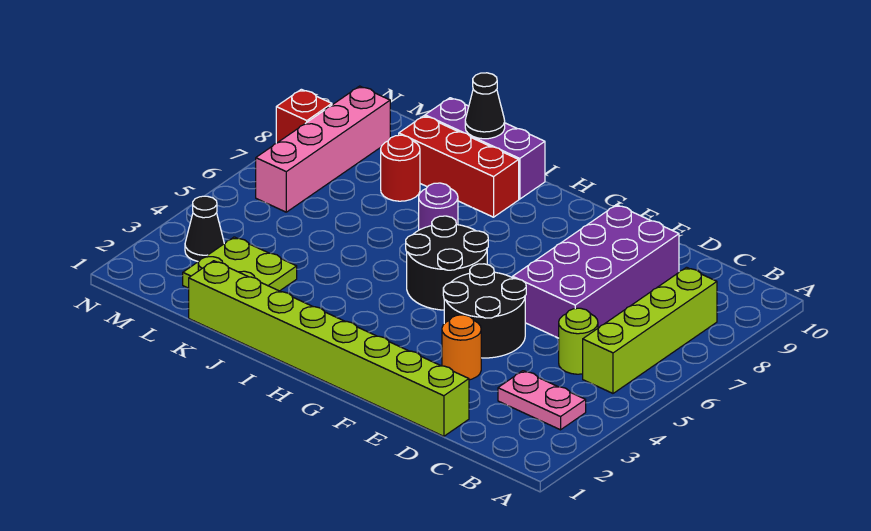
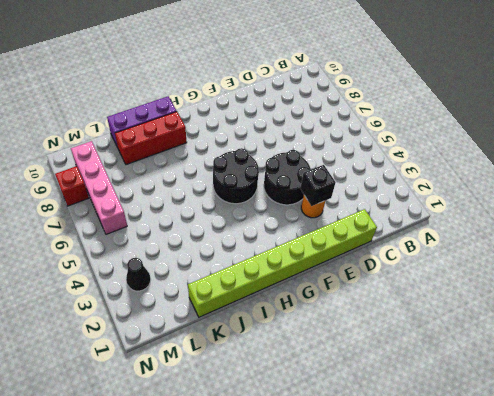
black brick E3 level 2 -> none
none -> pink plate B3:C3 level 1
none -> lime brick B5:B8 level 1
none -> lime round brick C5 level 1

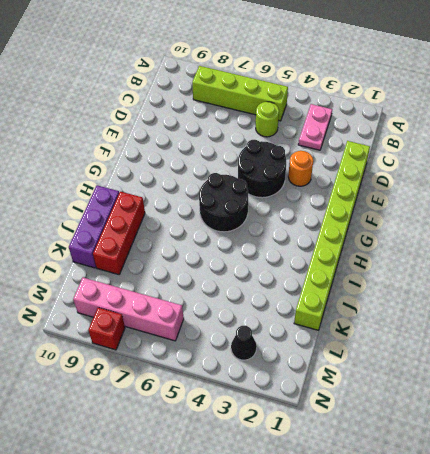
none -> purple brick D6:E9 level 1
none -> purple round brick I7 level 1
none -> lime plate K2:L3 level 1

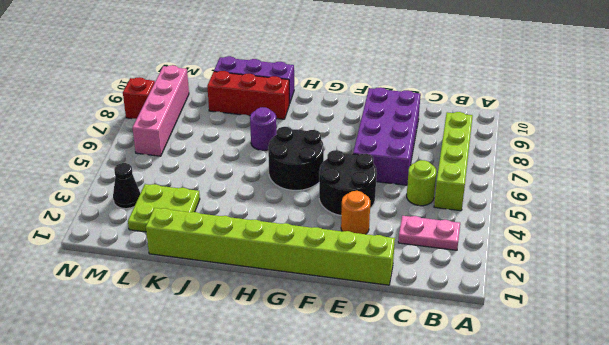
none -> red round brick K8 level 1
none -> black cone J10 level 2

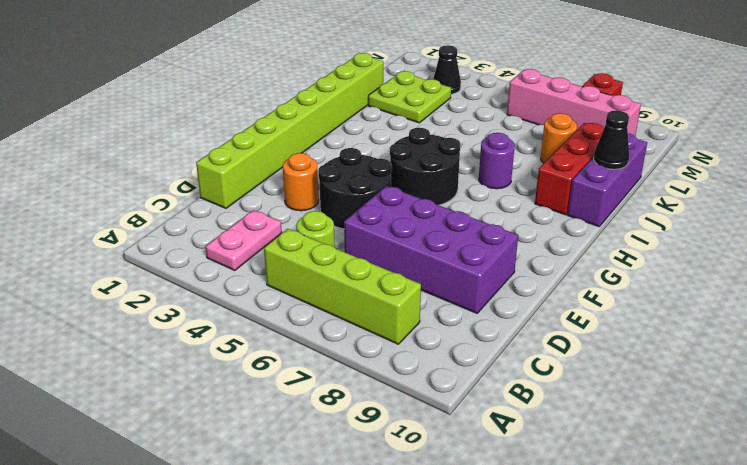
orange round brick K8 level 1 -> red round brick K8 level 1

